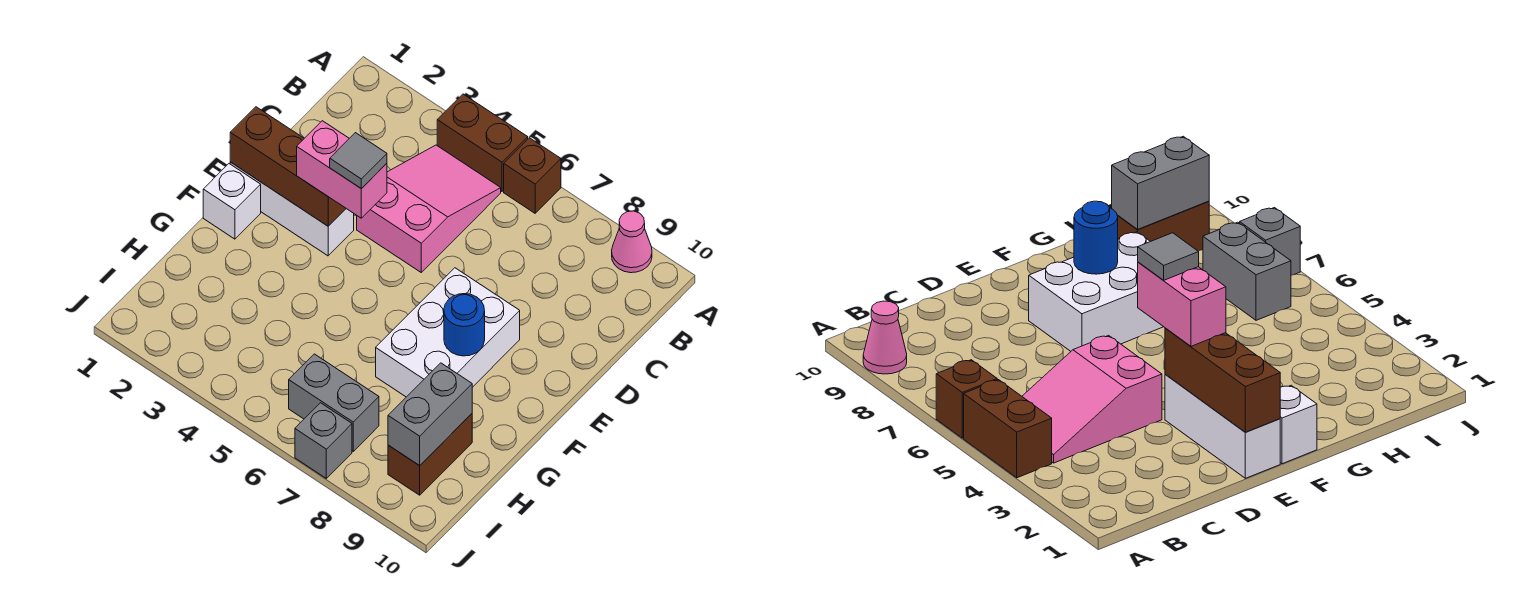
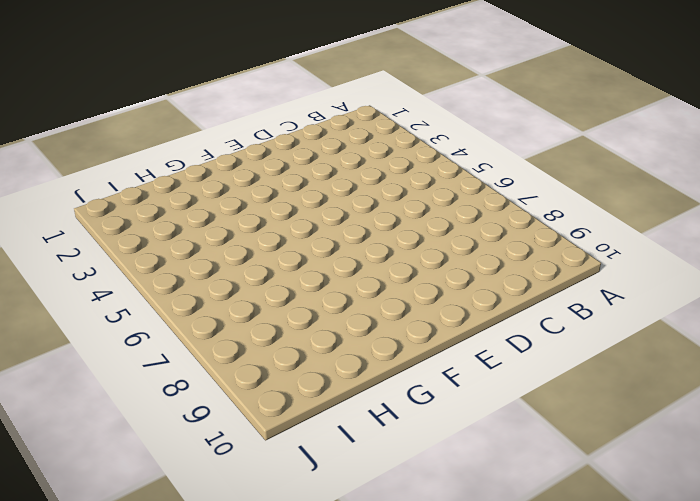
none -> brown brick A4:A5 level 1
none -> brown brick A6 level 1
none -> pink cone A9 level 1

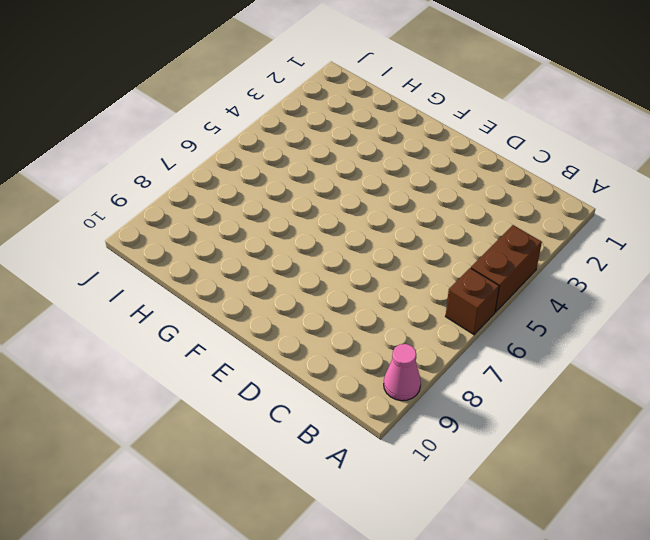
none -> pink slope B4:D5 level 1 top D
none -> white brick E1:E3 level 1
none -> white brick E7:G8 level 1

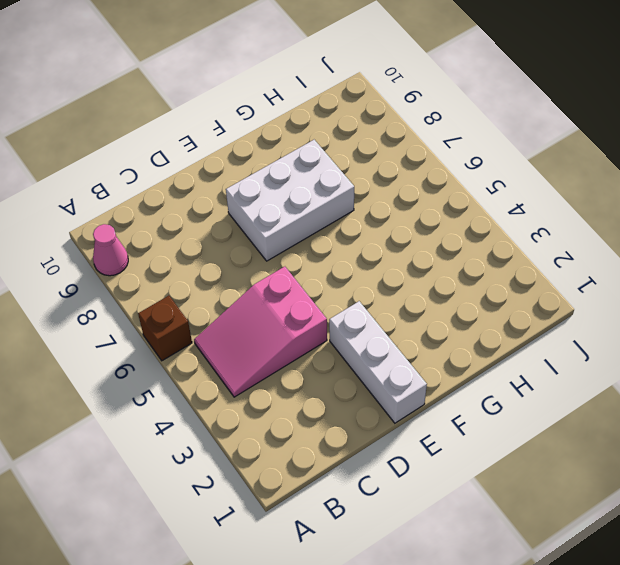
none -> brown brick A4:A5 level 1
none -> white brick F1 level 1
none -> brown brick H9:I9 level 1

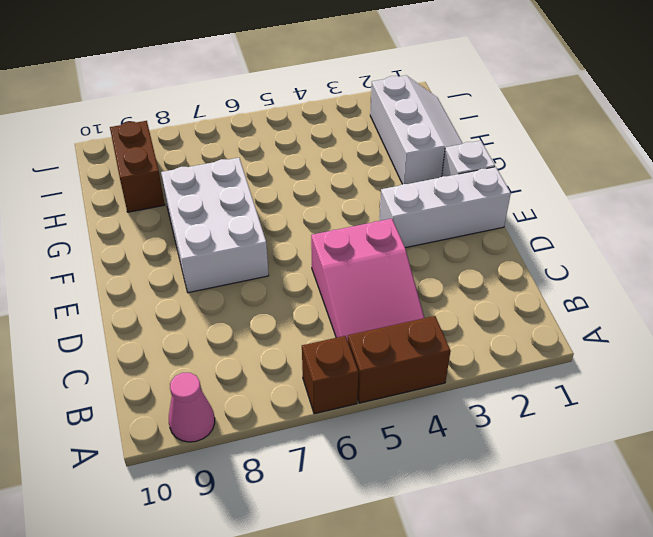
white slope G1:I2 level 1 top 2 -> none
none -> grey brick I6:I7 level 1
none -> grey brick J7 level 1
none -> brown brick E1:E3 level 2

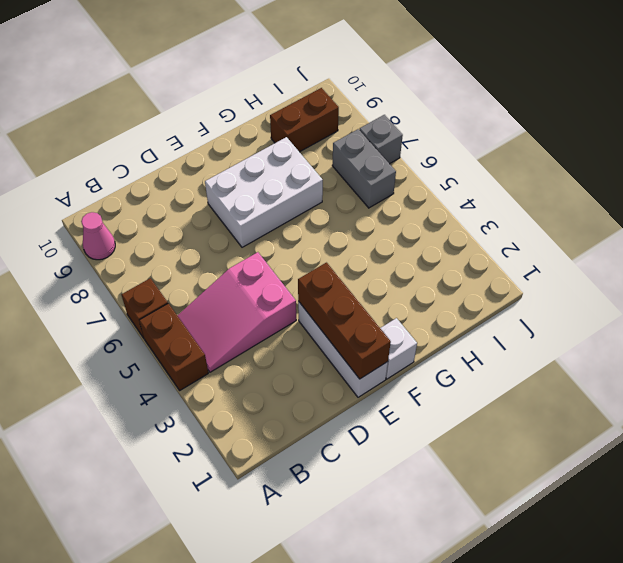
none -> blue round brick F8 level 2
none -> grey brick H9:I9 level 2
none -> pink brick E3:E4 level 3

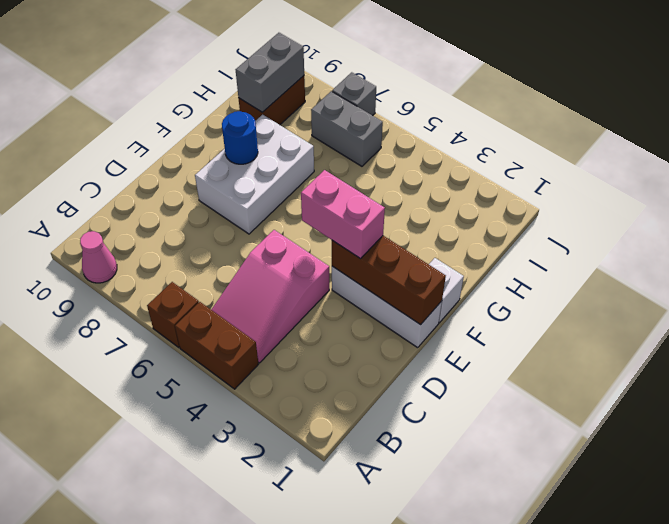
none -> grey tile E4 level 4

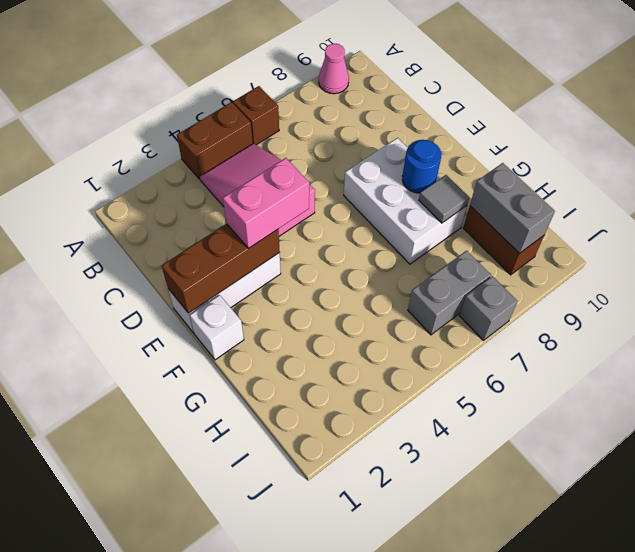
grey tile G8 level 2 -> grey tile E4 level 4

